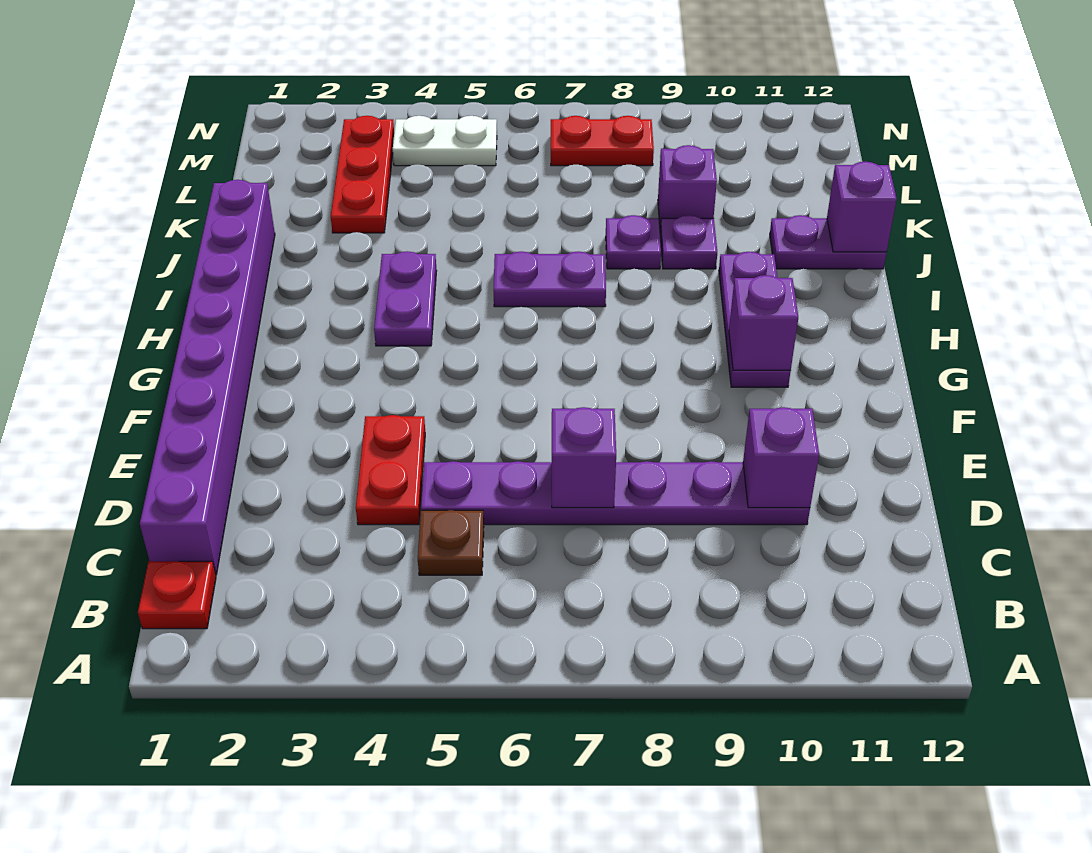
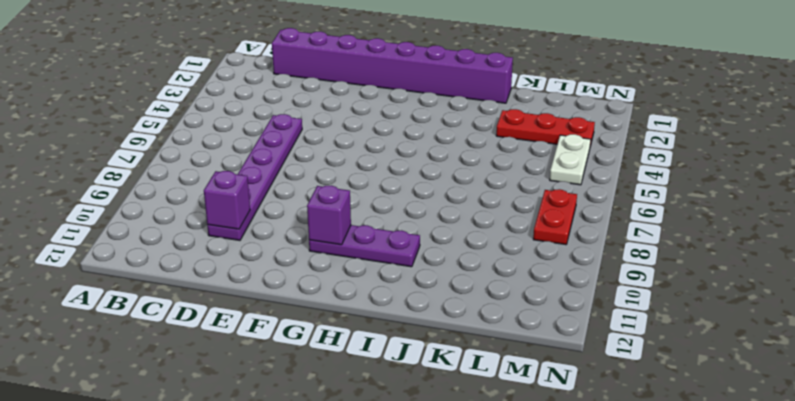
none -> red plate B1 level 1
none -> brown plate C5 level 1
none -> red plate D4:E4 level 1

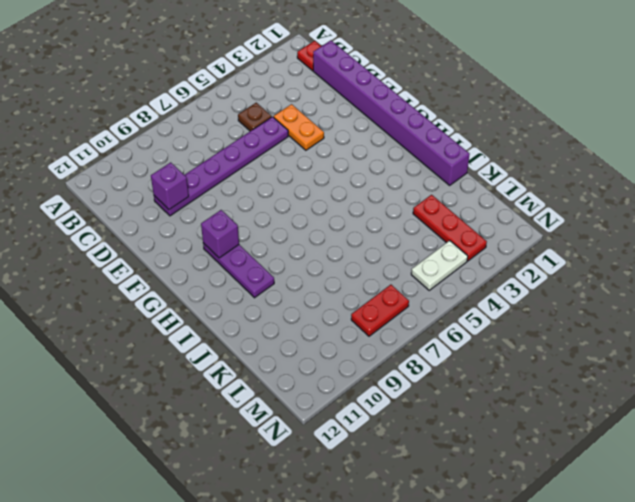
orange plate D4:E4 level 1 -> red plate D4:E4 level 1
none -> purple plate H4:I4 level 1
none -> purple plate I6:I7 level 1
none -> purple plate J8 level 1

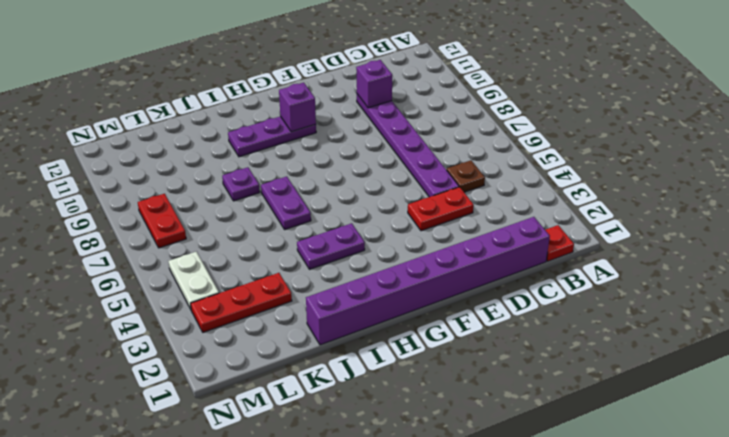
none -> purple plate J9 level 1
none -> purple plate J11:J12 level 1
none -> purple brick K9 level 1

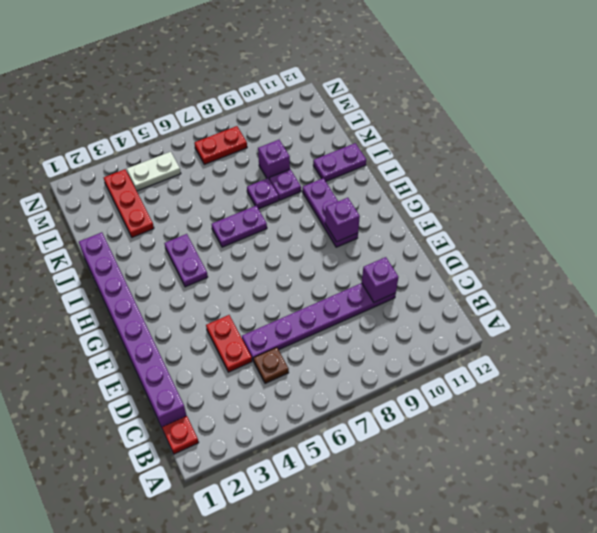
none -> purple brick D7 level 2
none -> purple brick J12 level 2

